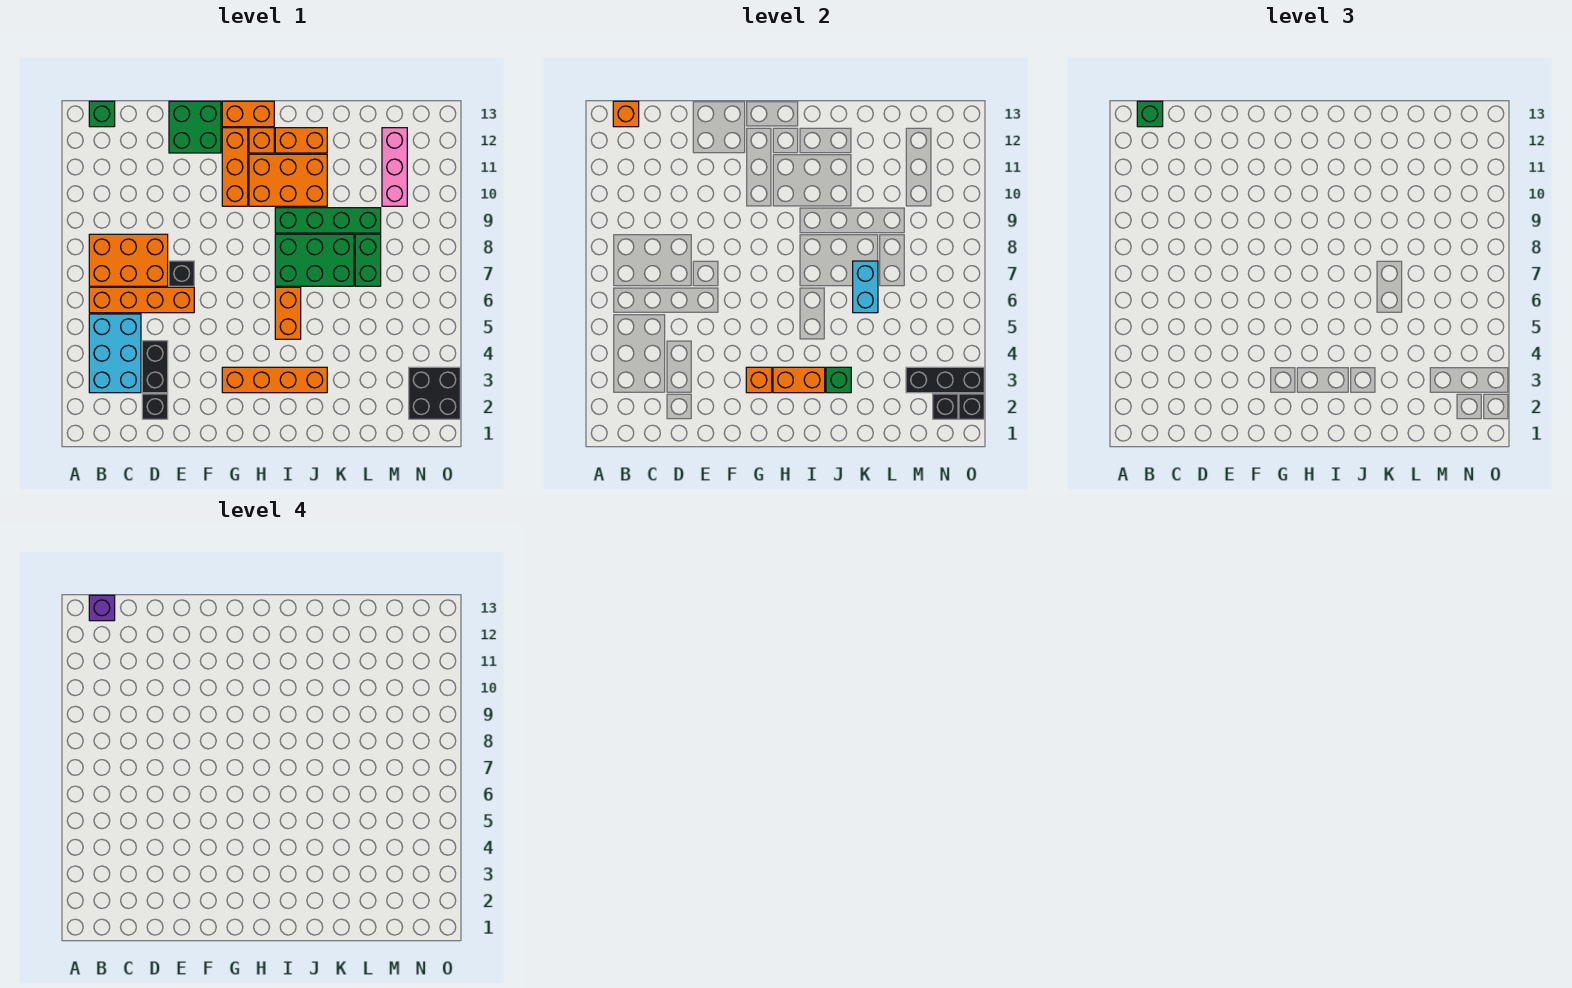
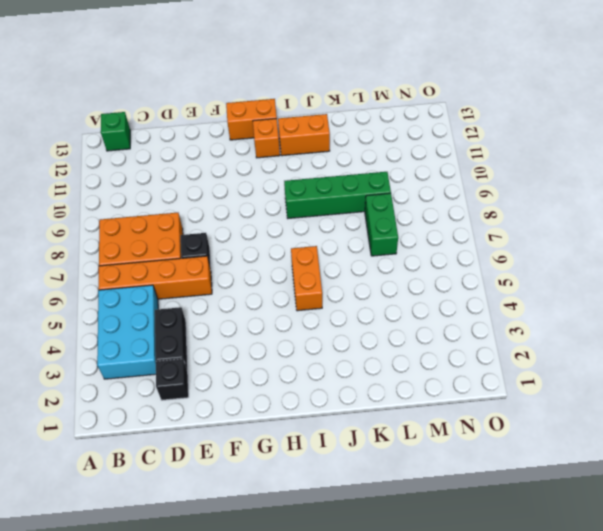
none -> green brick E12:F13 level 1
none -> orange brick G3:J3 level 1
none -> orange brick G10:G12 level 1
none -> orange brick H10:J11 level 1

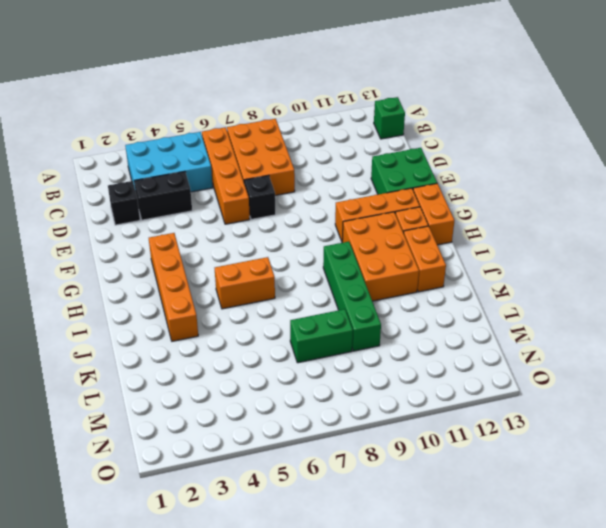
none -> green brick I7:K8 level 1
none -> pink brick M10:M12 level 1
none -> black brick N2:O3 level 1
none -> orange brick B13 level 2

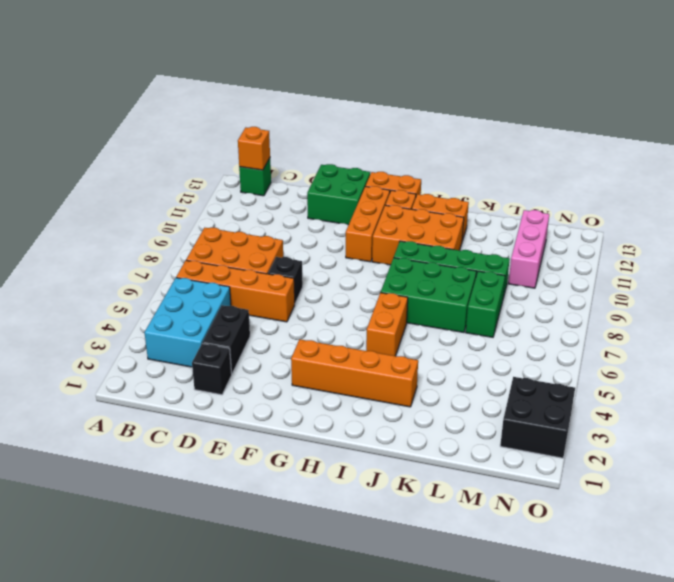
none -> orange brick G3 level 2
none -> orange brick H3:I3 level 2
none -> green brick J3 level 2
none -> cyan brick K6:K7 level 2

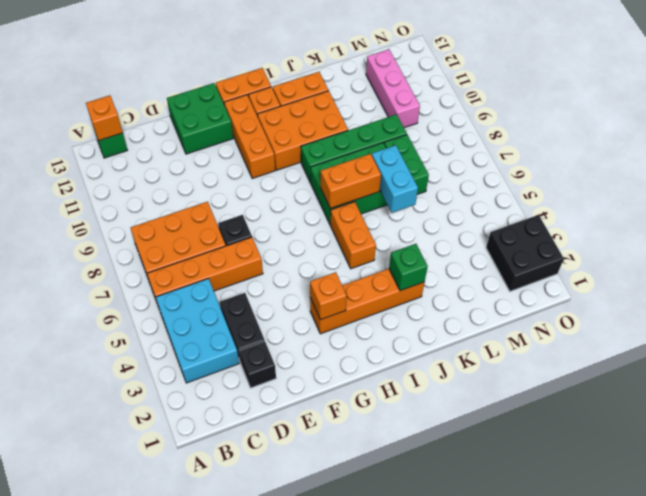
orange brick I7:J7 level 2 -> orange brick H3:I3 level 2
none -> black brick M3:O3 level 2
none -> black brick N2 level 2
none -> black brick O2 level 2
none -> green brick B13 level 3

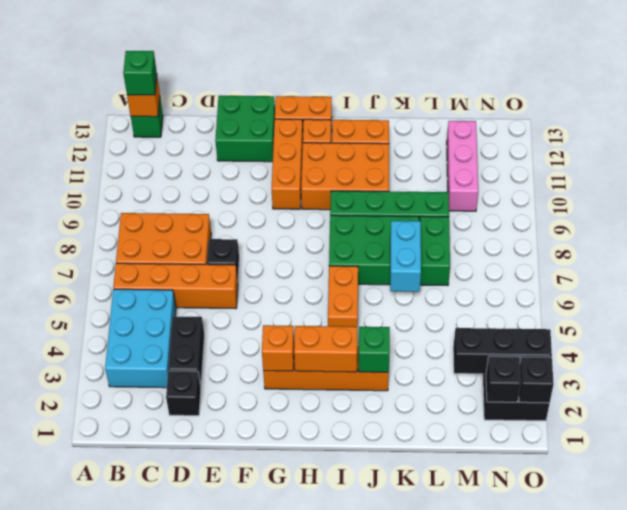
none -> purple brick B13 level 4

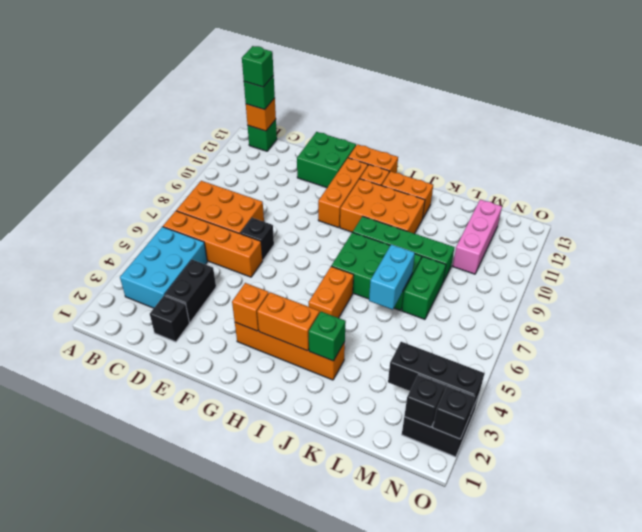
green brick B13 level 4 -> purple brick B13 level 4

